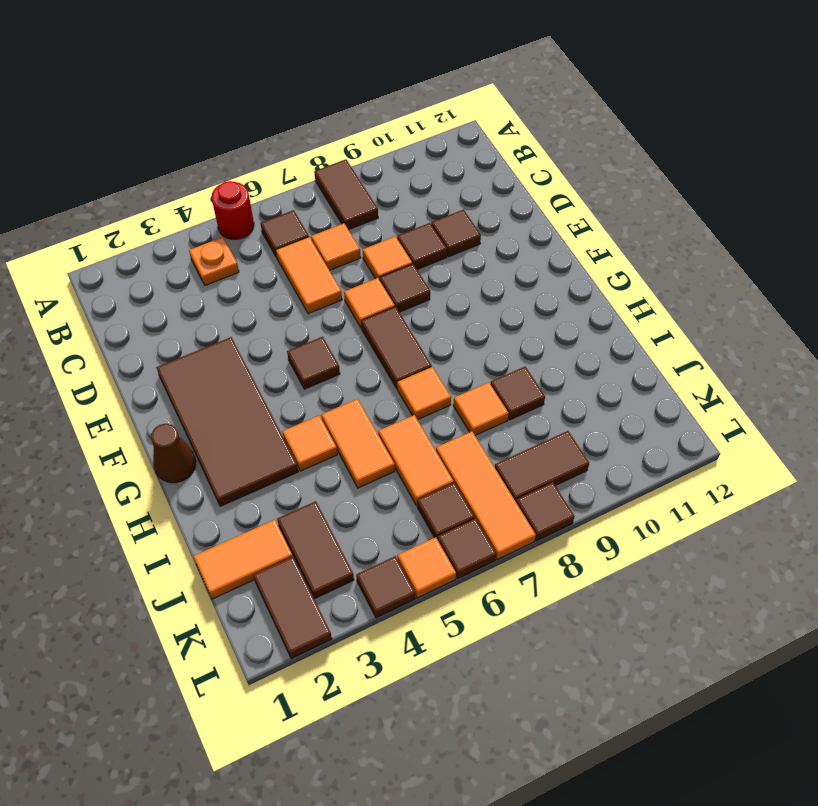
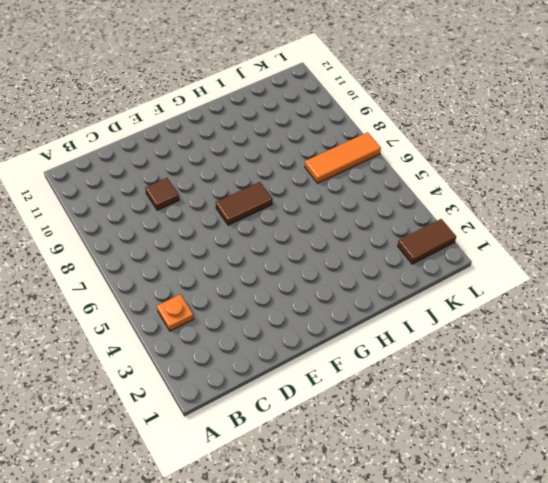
none -> red round brick A5 level 1
none -> brown tile A8:B8 level 1
none -> brown tile B6 level 1
none -> orange tile C6:D6 level 1

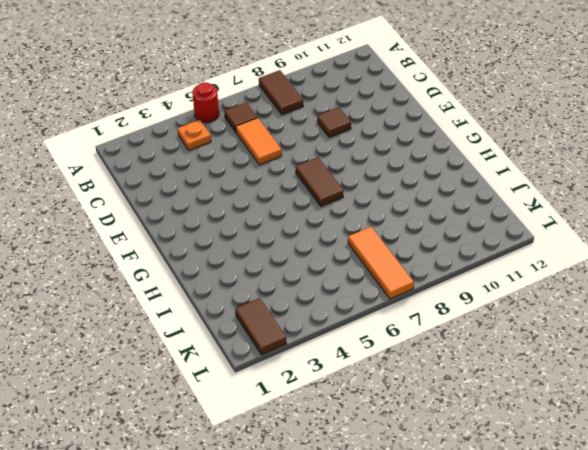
none -> orange tile C7 level 1
none -> orange tile D8 level 1
none -> brown tile D10 level 1
none -> brown tile E2:H3 level 1

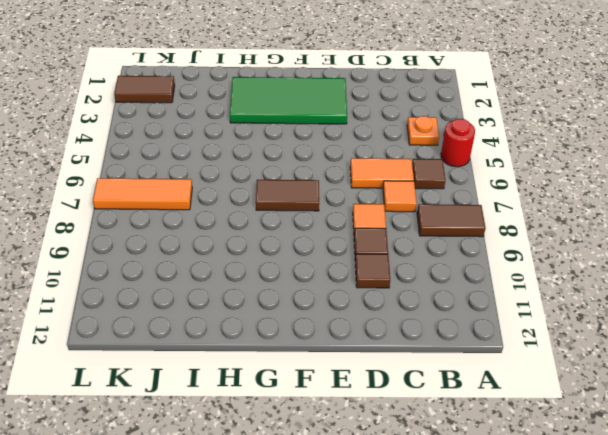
green tile E2:H3 level 1 -> brown tile E2:H3 level 1
none -> orange tile E7 level 1
none -> brown tile E8 level 1
none -> brown tile F5 level 1
none -> brown cone G1 level 1

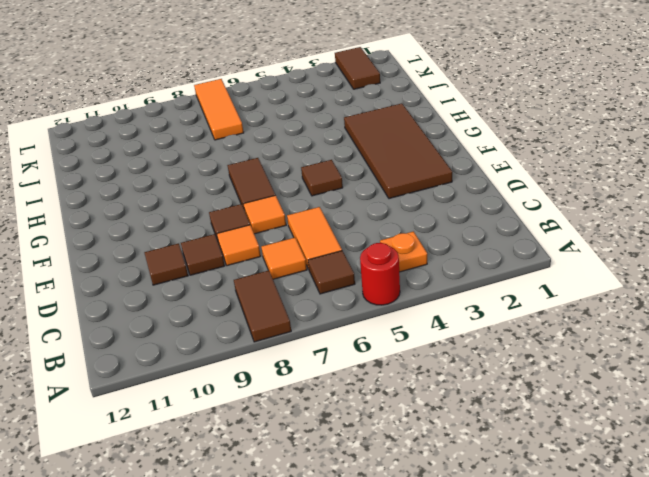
none -> brown cone G1 level 1
none -> orange tile H4 level 1
none -> orange tile H5:I5 level 1
none -> orange tile H7 level 1

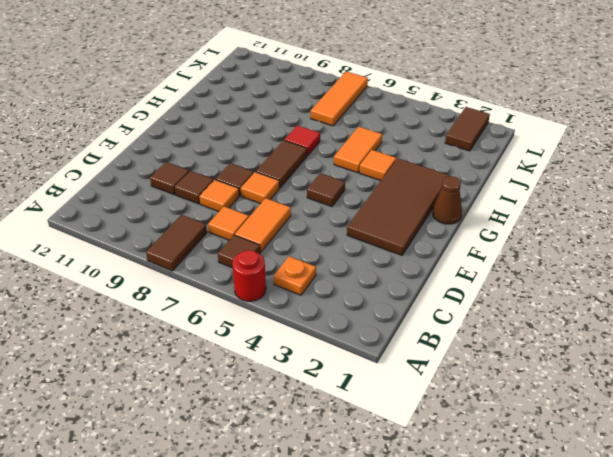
red tile H7 level 1 -> orange tile H7 level 1
none -> orange tile I6:J6 level 1
none -> orange tile I8 level 1
none -> brown tile I9 level 1
none -> orange tile J1:J2 level 1

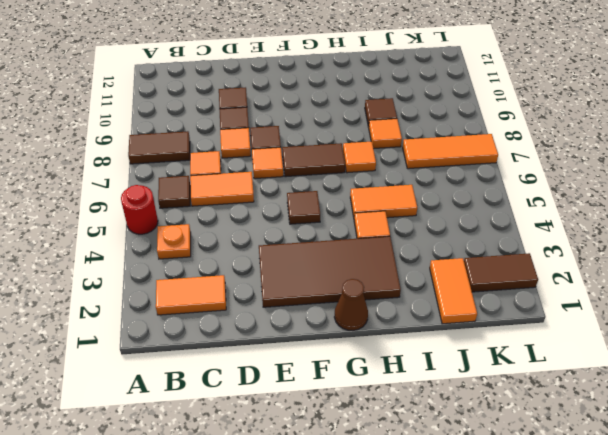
orange tile B2:C2 level 1 -> orange tile I6:J6 level 1
none -> brown tile J3:K3 level 1
none -> brown tile K6 level 1
none -> brown tile K8:K9 level 1
none -> brown tile L4 level 1

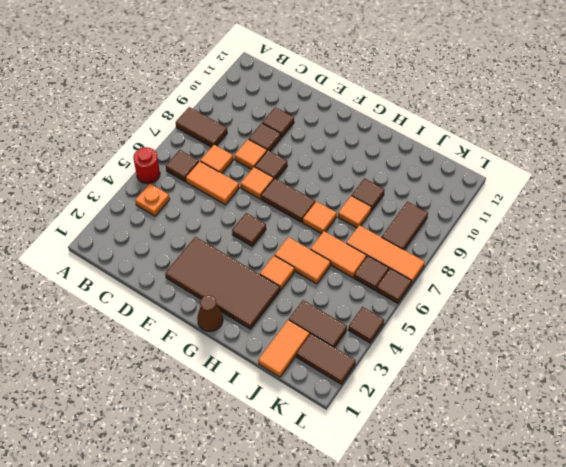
none -> orange tile L5 level 1
none -> brown tile L8 level 1

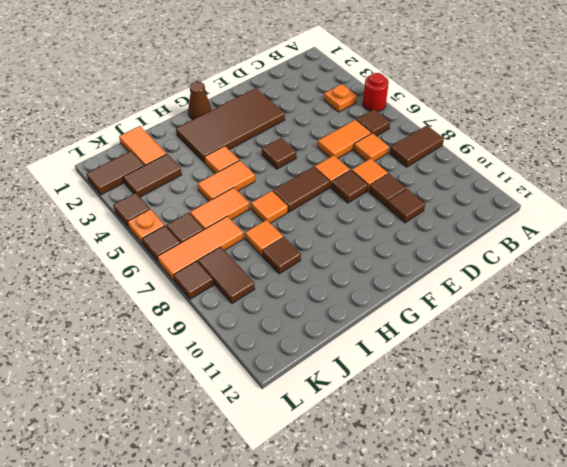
orange plate L5 level 1 -> orange tile L5 level 1

